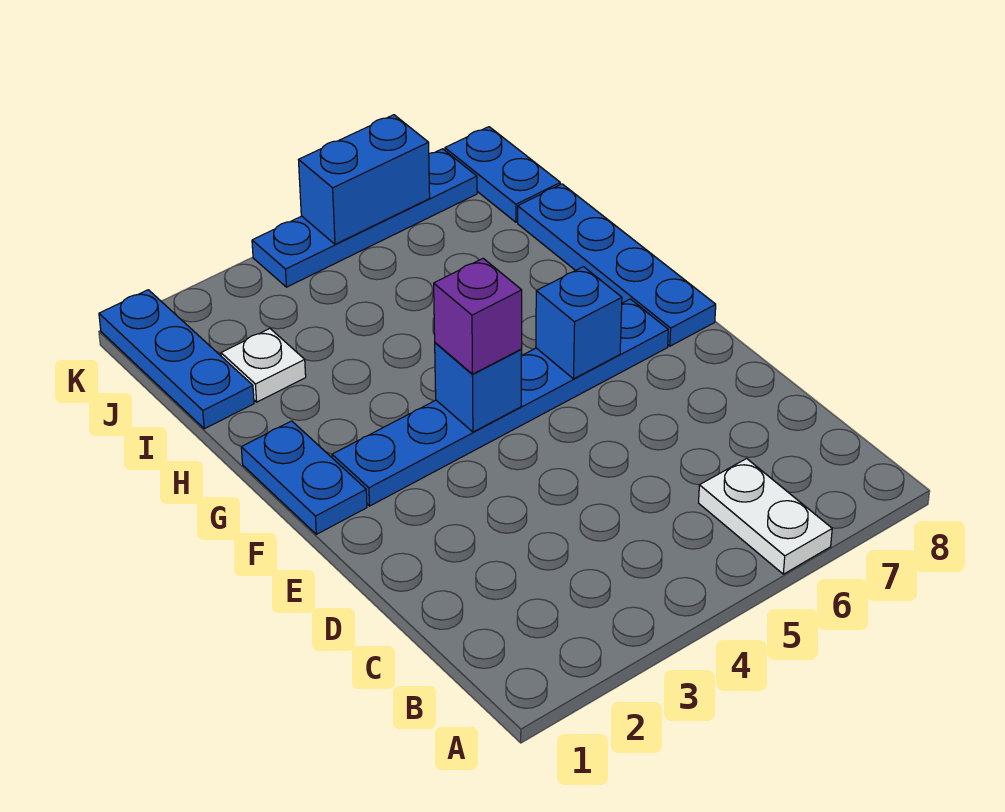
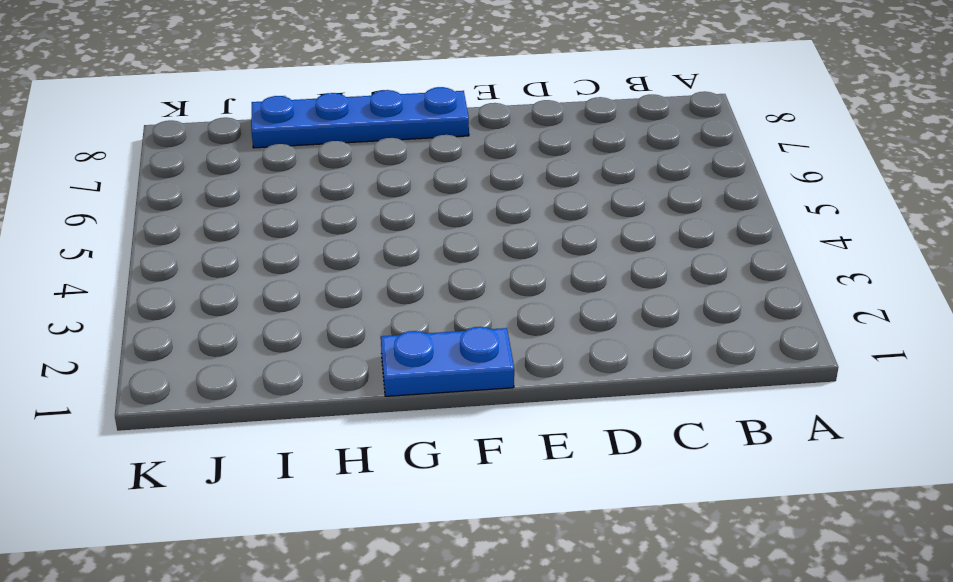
none -> white plate A6:B6 level 1
none -> blue plate F2:F7 level 1
none -> blue plate I1:K1 level 1

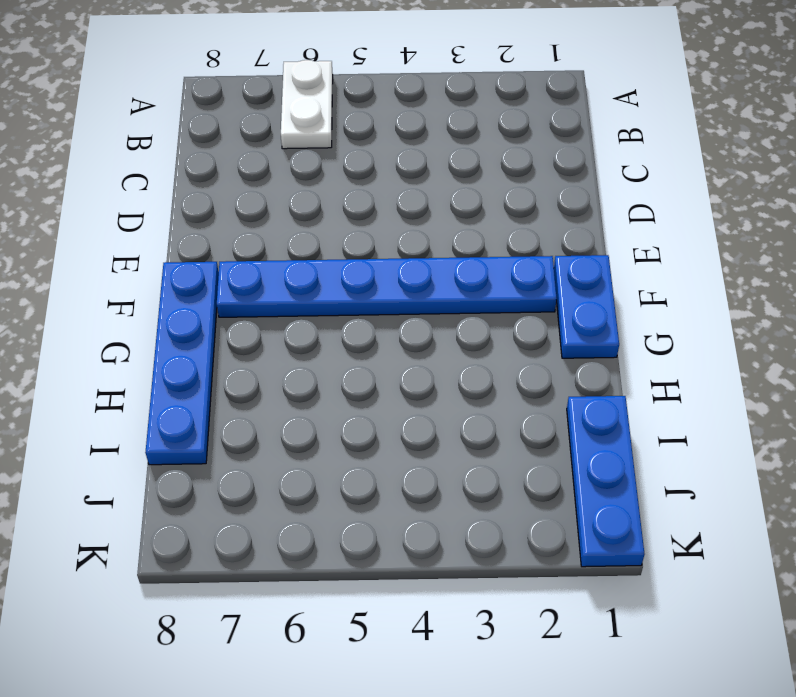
none -> white plate I2 level 1
none -> blue plate J8:K8 level 1
none -> blue plate K4:K7 level 1

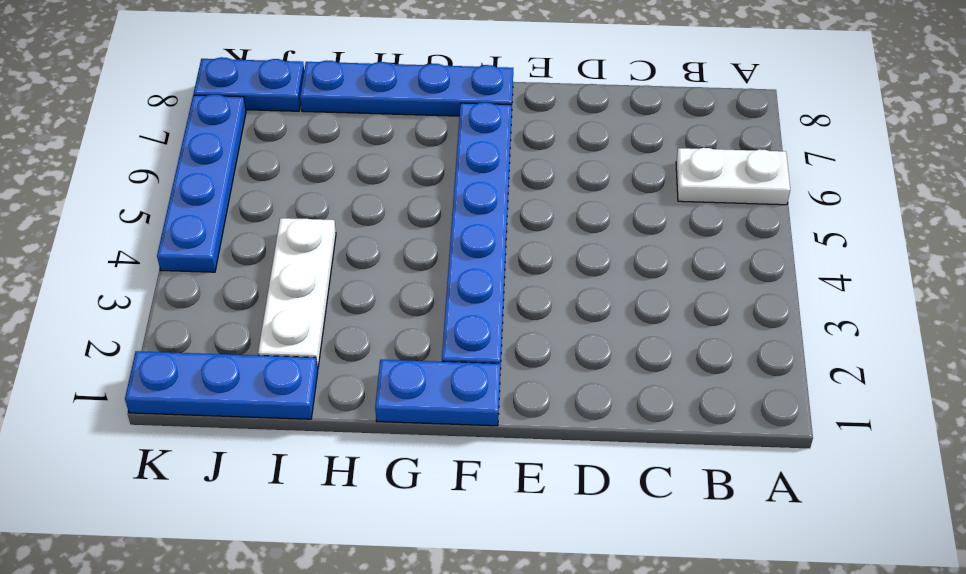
white plate I2:I4 level 1 -> white plate I2 level 1
none -> blue brick F4 level 2
none -> blue brick F6 level 2
none -> blue brick K5:K6 level 2

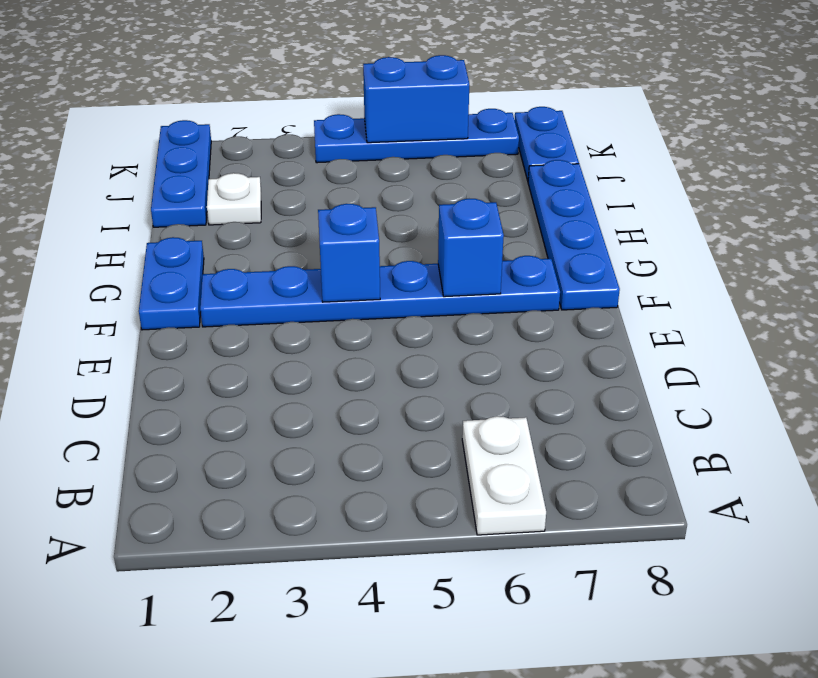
none -> purple brick F4 level 3

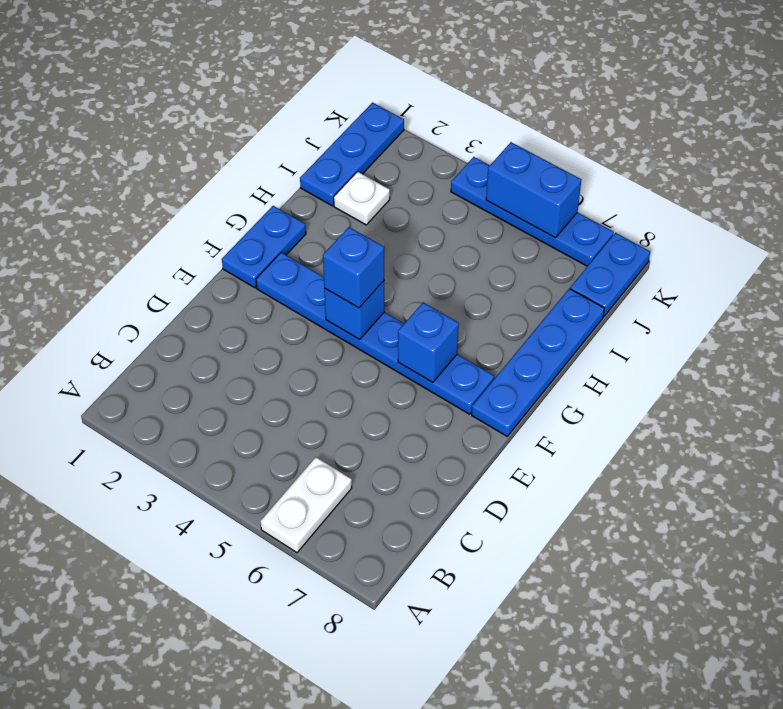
blue brick F4 level 3 -> purple brick F4 level 3

